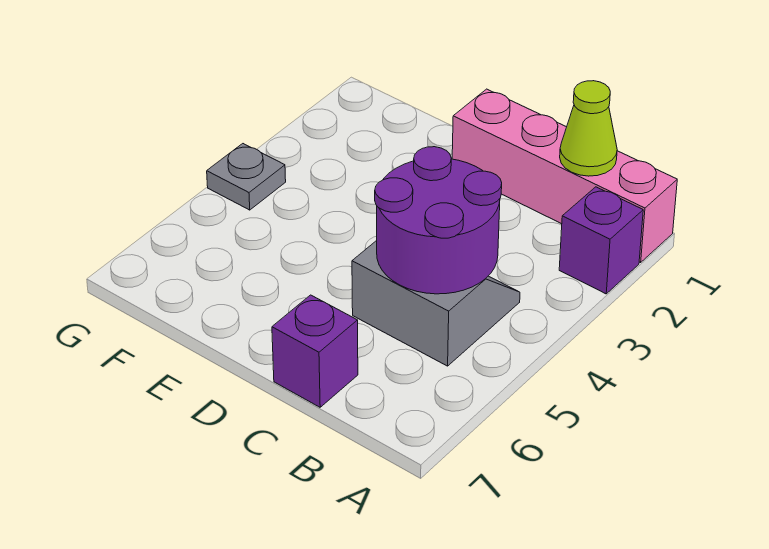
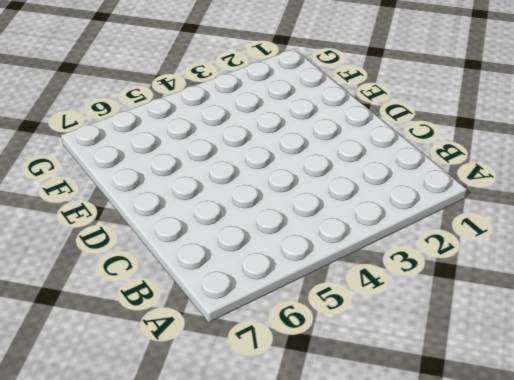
none -> pink brick A1:D1 level 1
none -> purple brick A2 level 1

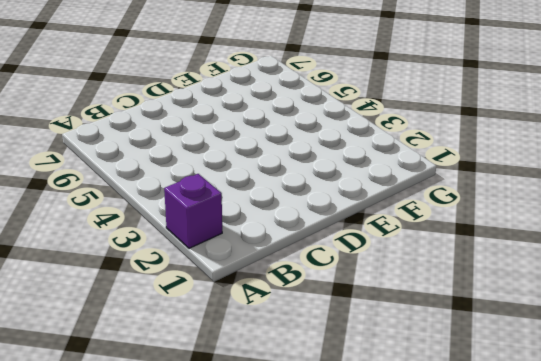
none -> pink brick A1:D1 level 1
none -> grey slope B4:C5 level 1 top 5

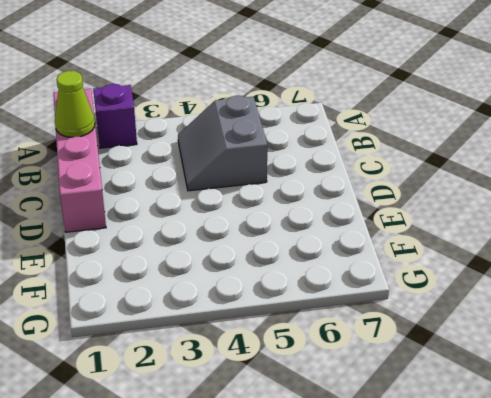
none -> purple brick C7 level 1
none -> grey plate G4 level 1

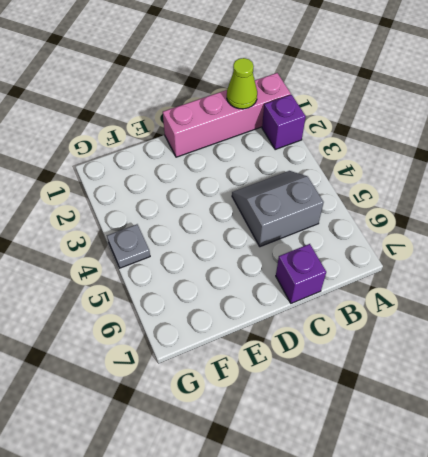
none -> purple round brick B4:C5 level 2

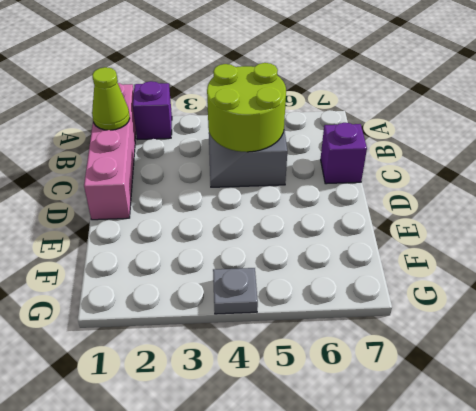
lime round brick B4:C5 level 2 -> purple round brick B4:C5 level 2

